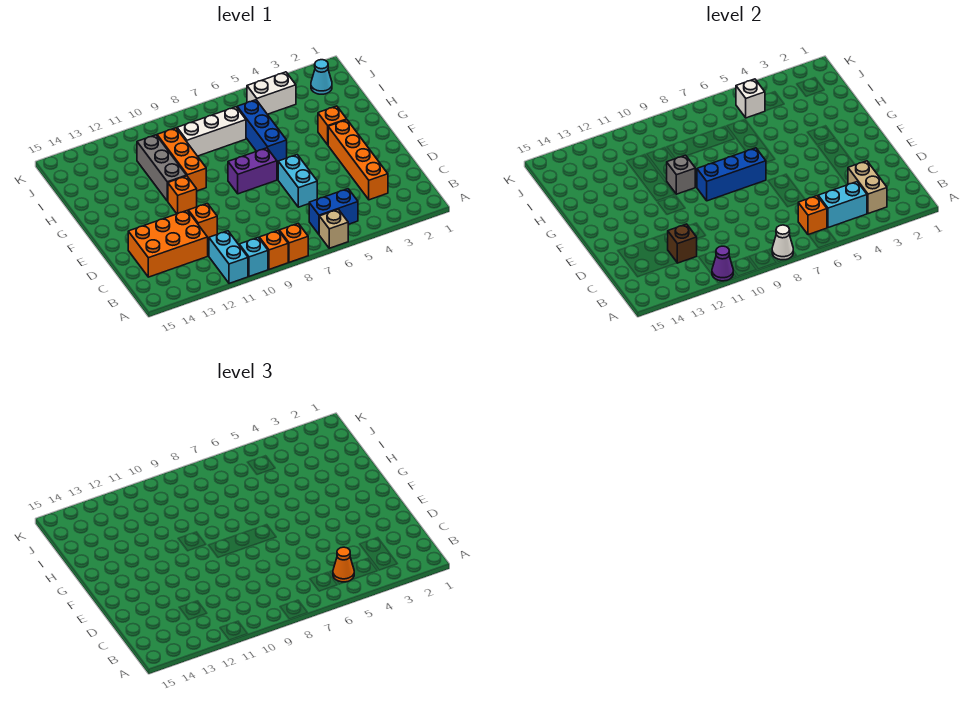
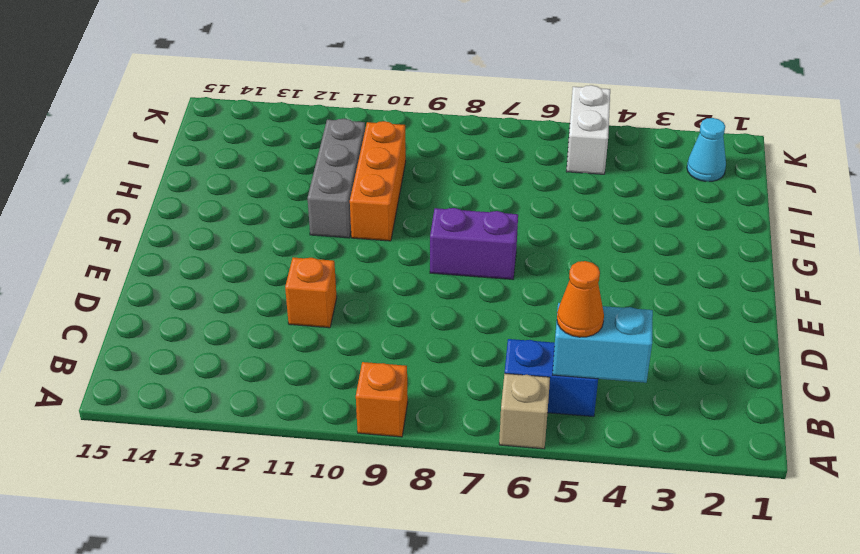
white brick J5:K5 level 1 -> white brick J4:J5 level 1
none -> orange brick A8 level 1
none -> cyan brick A10 level 1
none -> cyan brick A11:B11 level 1

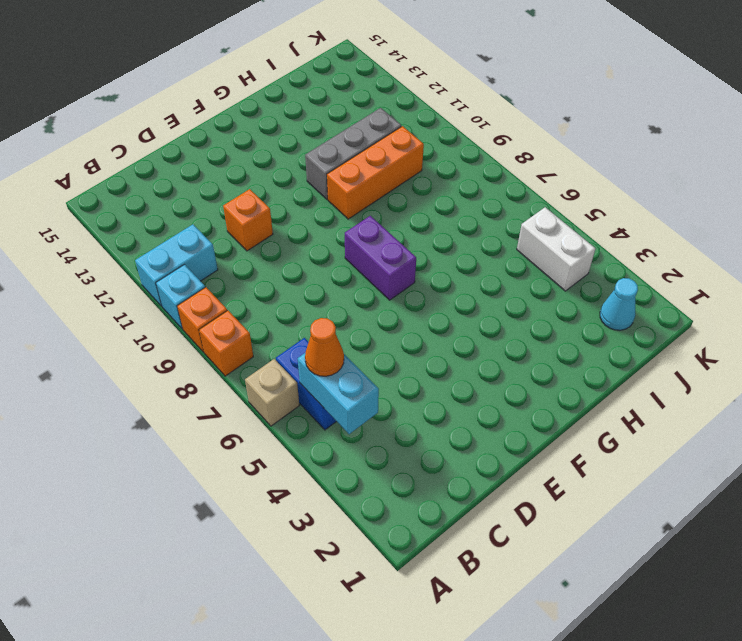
none -> orange brick C3:F3 level 1
none -> orange brick C12:D14 level 1
none -> cyan brick D6:E6 level 1

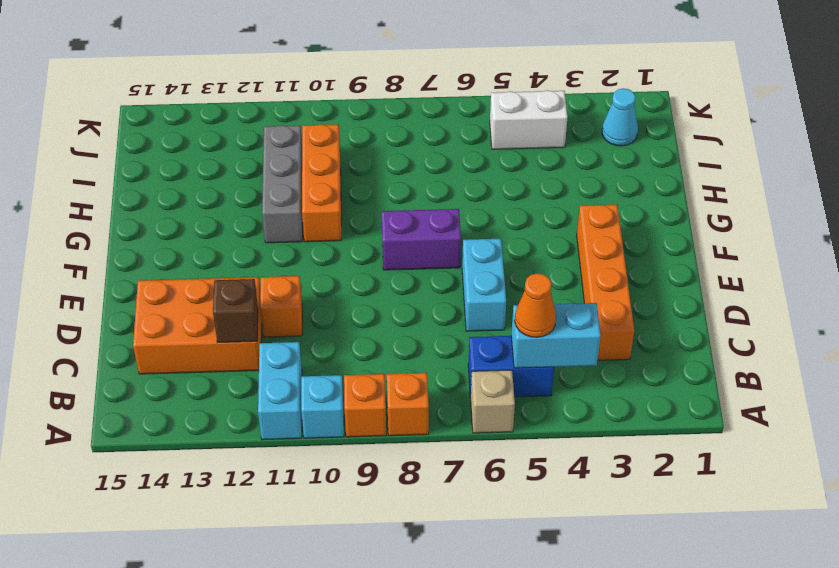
none -> orange brick F11 level 1
none -> orange brick G3 level 1
none -> blue brick G6:I6 level 1

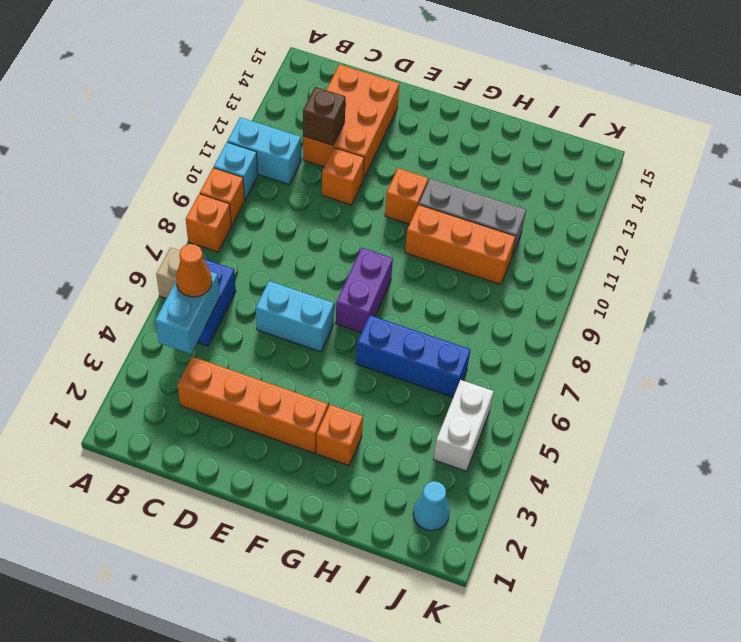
none -> white brick I7:I9 level 1
none -> white cone A8 level 2
none -> purple cone A11 level 2

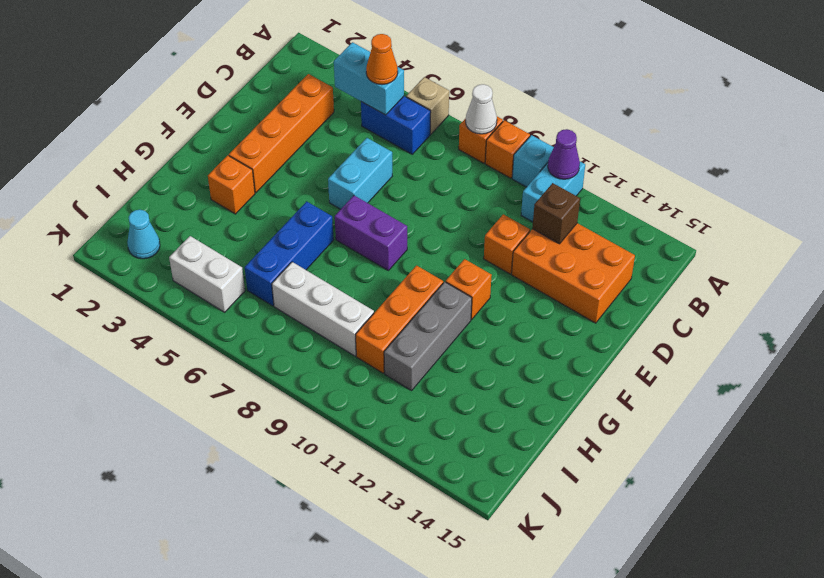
none -> tan brick B3:C3 level 2
none -> orange brick B6 level 2
none -> blue brick F7:F9 level 2

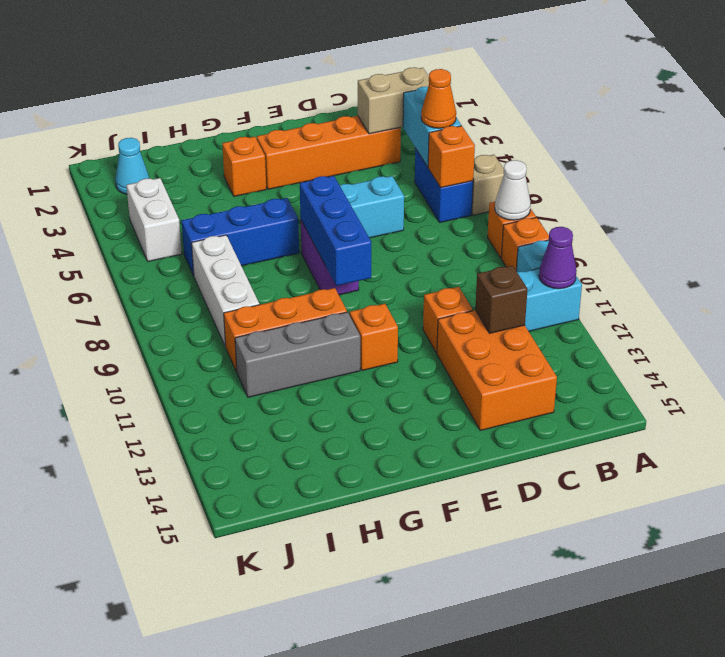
none -> grey brick G10 level 2
none -> white brick J5 level 2

